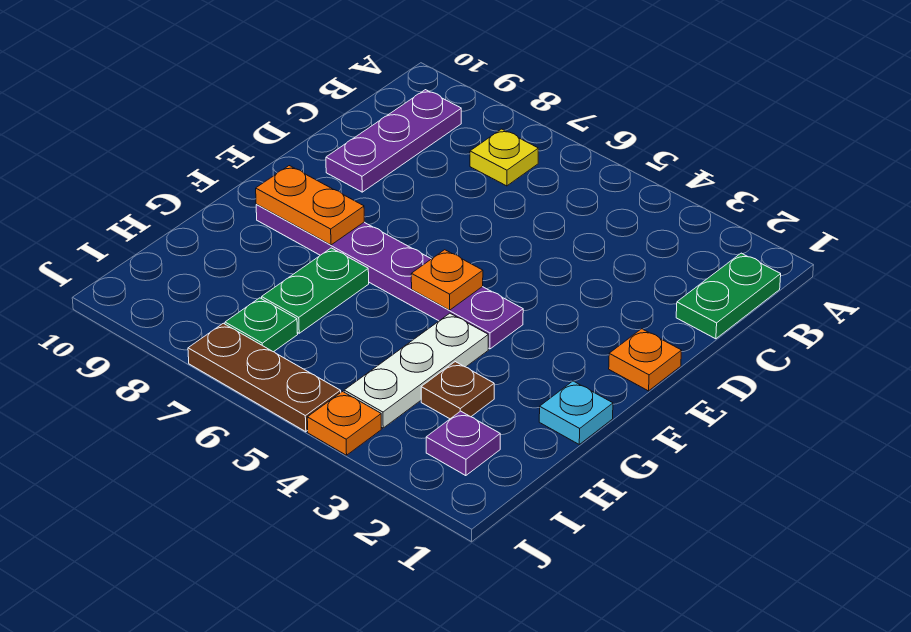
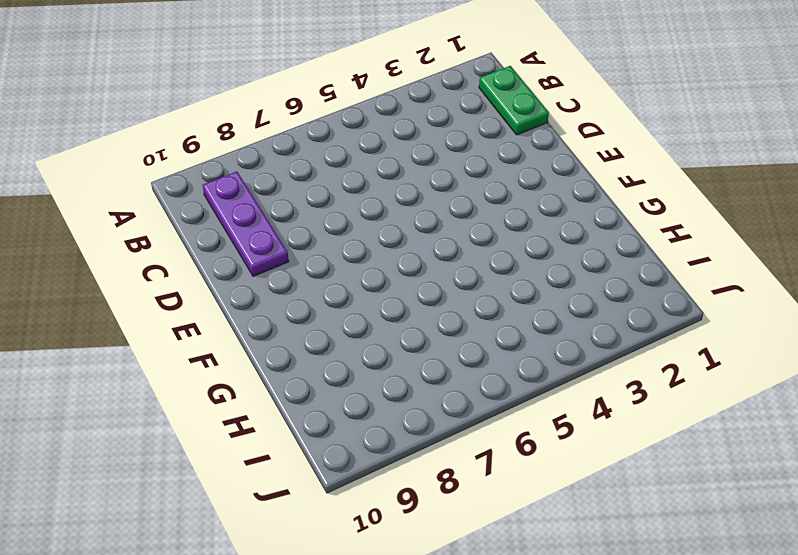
none -> yellow plate B7 level 1
none -> orange plate E1 level 1
none -> purple plate F4:F9 level 1

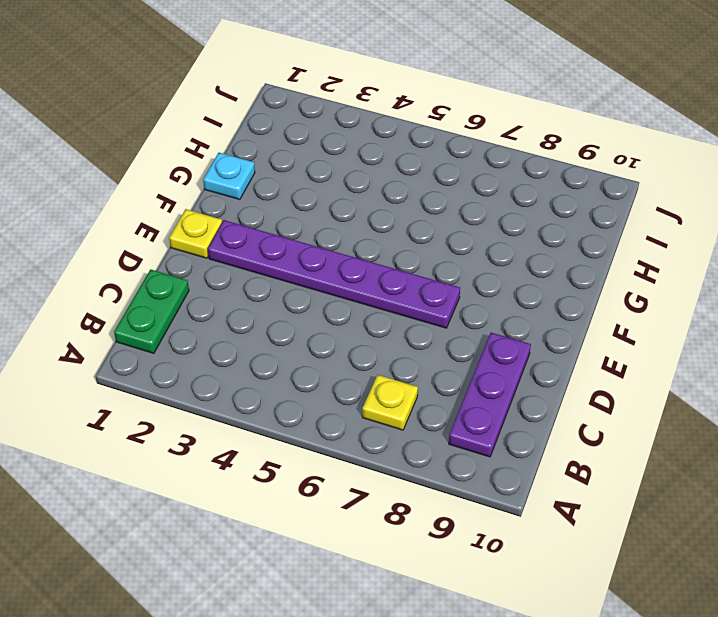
yellow plate E1 level 1 -> orange plate E1 level 1
purple plate E2:E7 level 1 -> purple plate F4:F9 level 1
none -> white plate G4:I4 level 1
none -> green plate G7:H7 level 1
none -> brown plate H3 level 1

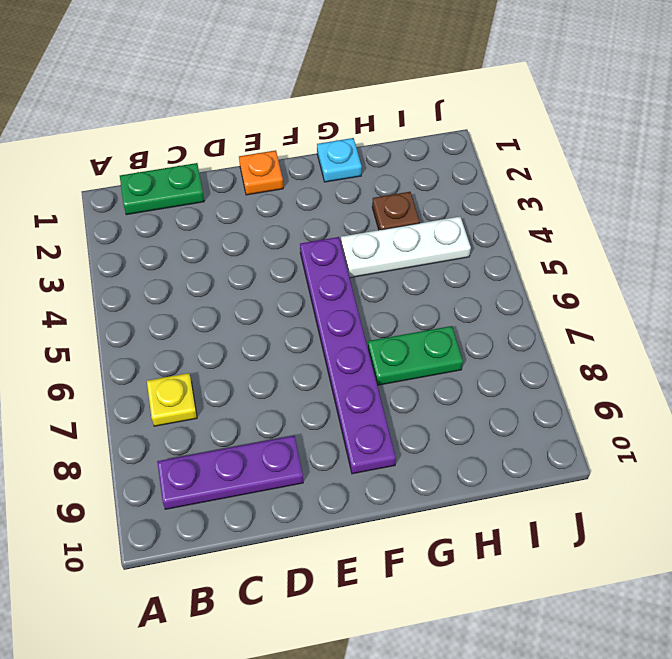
none -> purple plate I2 level 1
none -> green plate I7 level 1
none -> orange plate J4 level 1

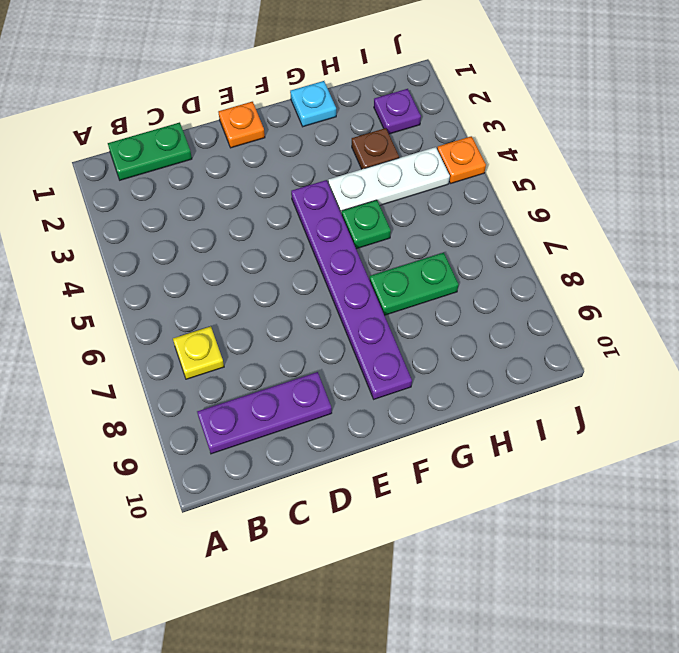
green plate G5 level 1 -> green plate I7 level 1
none -> brown plate J5:J7 level 1
none -> orange plate F5 level 2
none -> orange plate F8:F9 level 2

